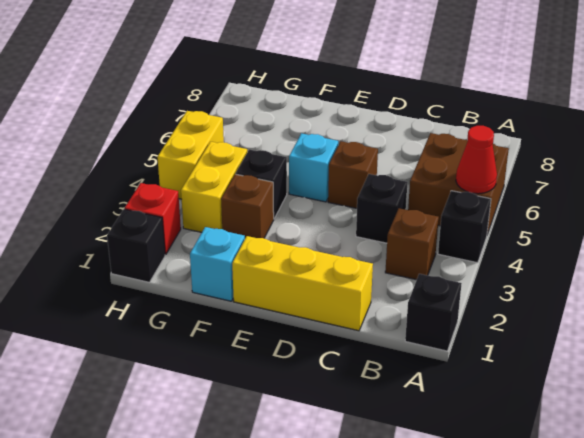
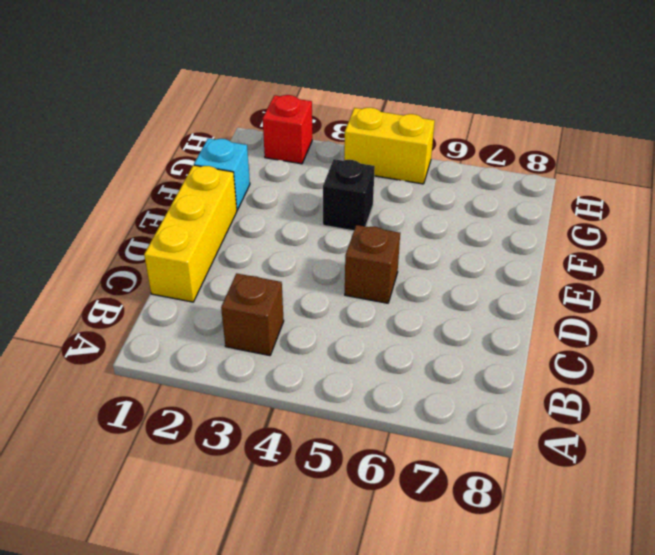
none -> black brick A1 level 1
none -> black brick A4 level 1
none -> brown brick A5:B6 level 1

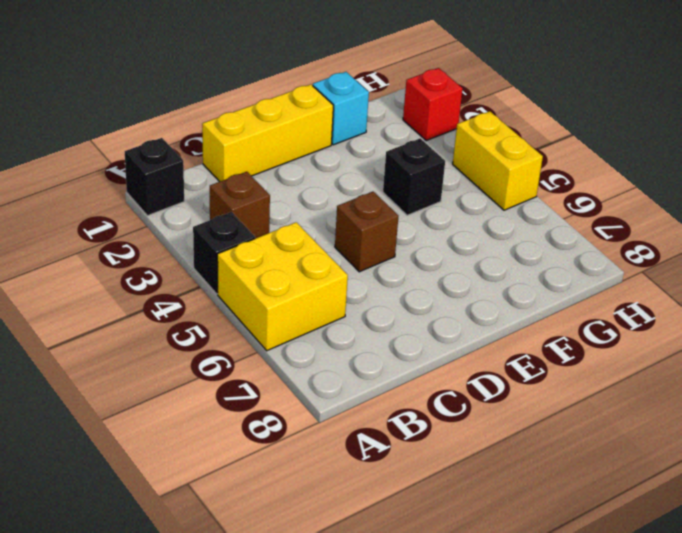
yellow brick A5:B6 level 1 -> brown brick A5:B6 level 1
none -> black brick C4 level 1
none -> cyan brick E5 level 1
none -> brown brick F3 level 1

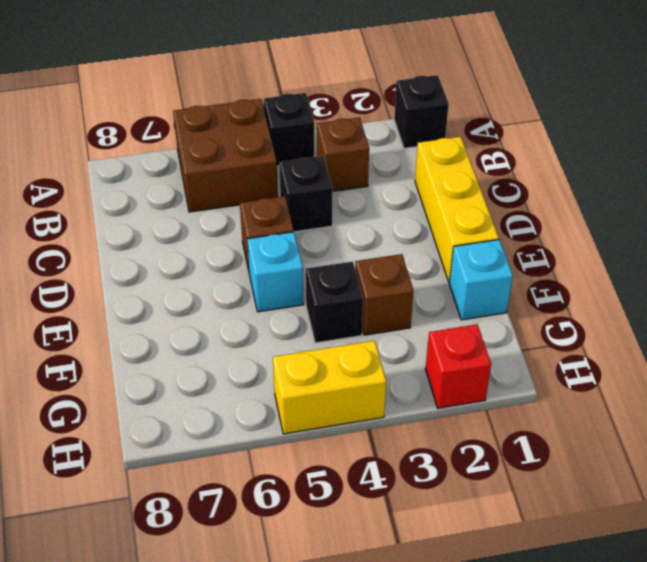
none -> yellow brick G3:G4 level 1
none -> black brick H1 level 1
none -> red cone A5 level 2

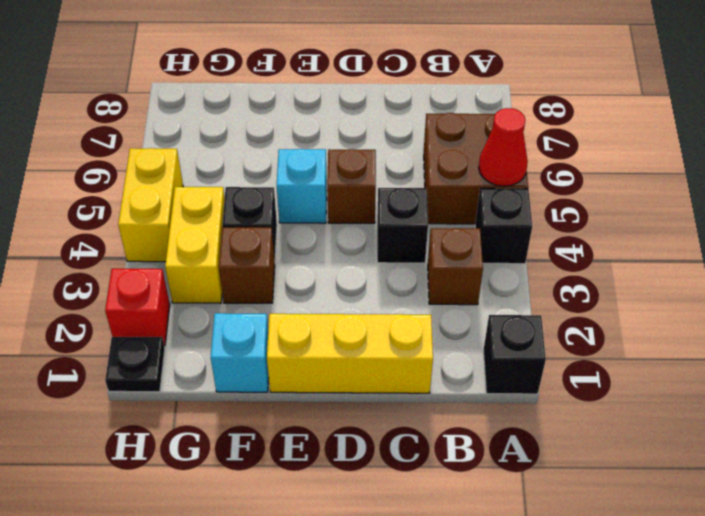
black plate H1 level 1 -> black brick H1 level 1

